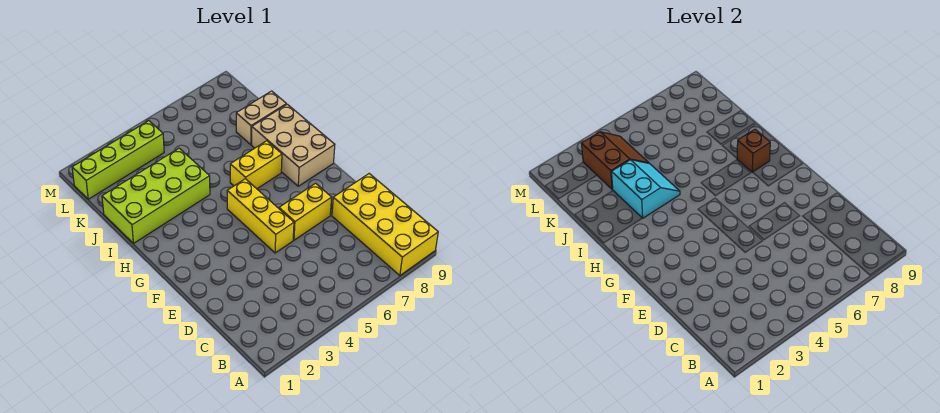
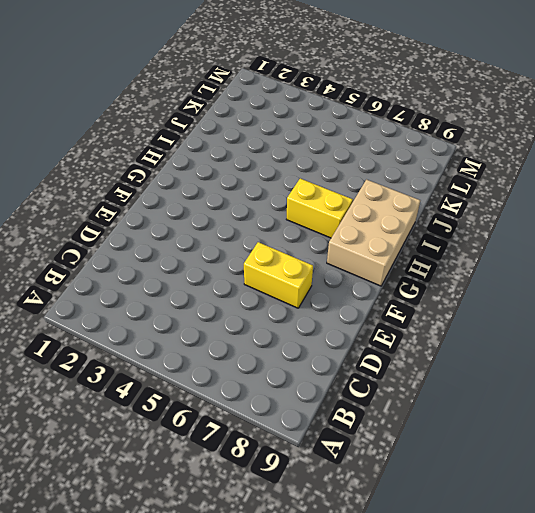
none -> yellow brick A8:D9 level 1
none -> yellow brick E5:G5 level 1

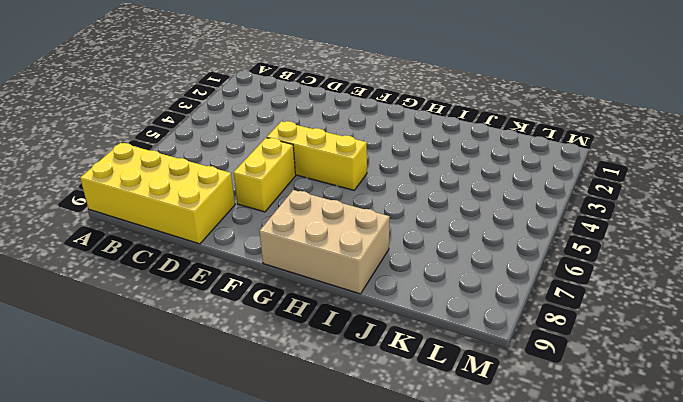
none -> yellow brick H6:H7 level 1
none -> lime brick I1:J4 level 1

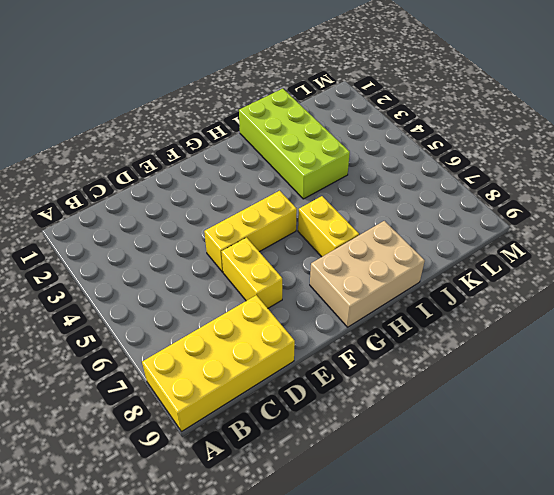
none -> tan brick J8:J9 level 1
none -> lime brick L1:L4 level 1

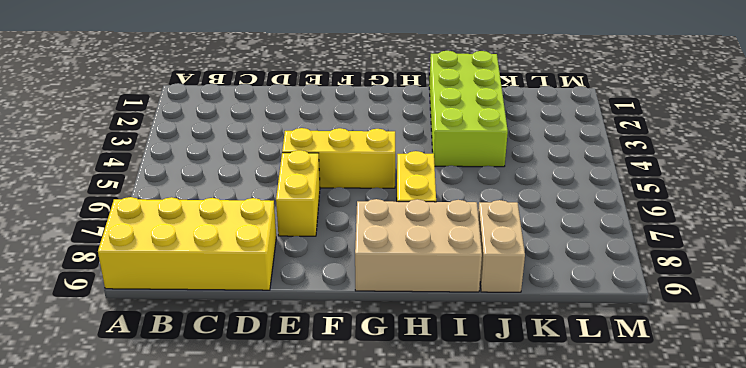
none -> lime brick L1:L4 level 1
none -> brown brick H8 level 2

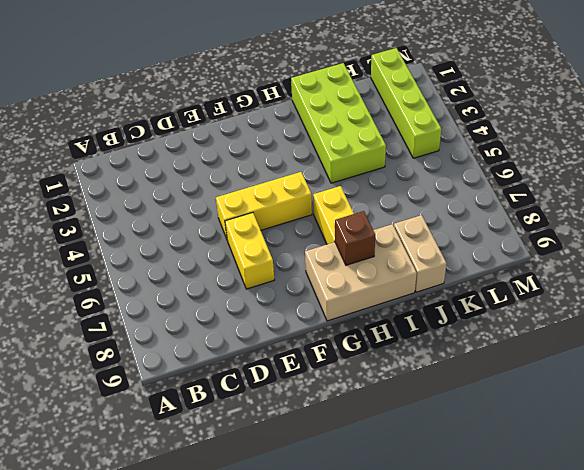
none -> yellow brick A8:D9 level 1
none -> cyan slope I3:J4 level 2 top 3

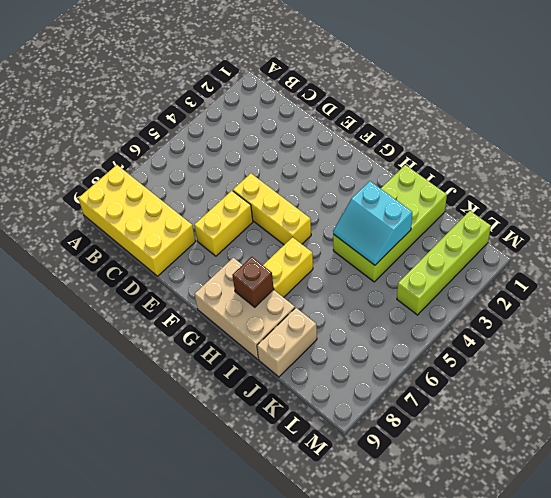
none -> brown slope K3:L4 level 2 top 3

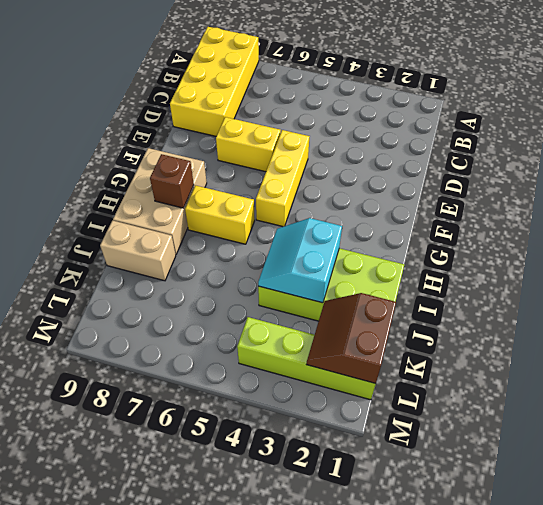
brown slope K1:L2 level 2 top 1 -> brown slope K3:L4 level 2 top 3

